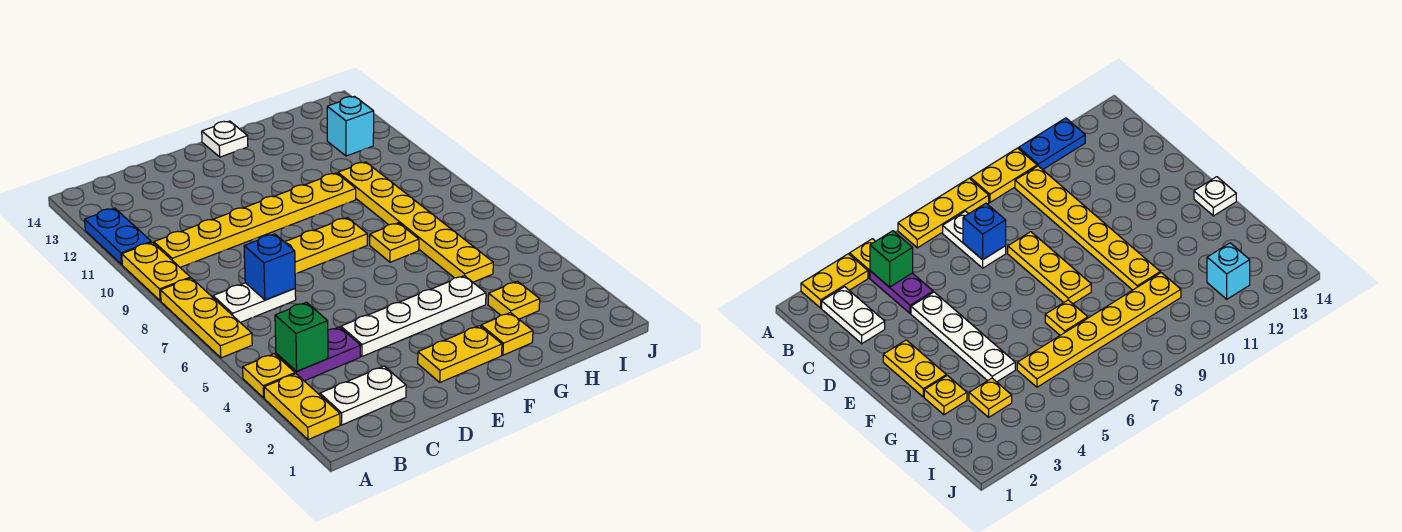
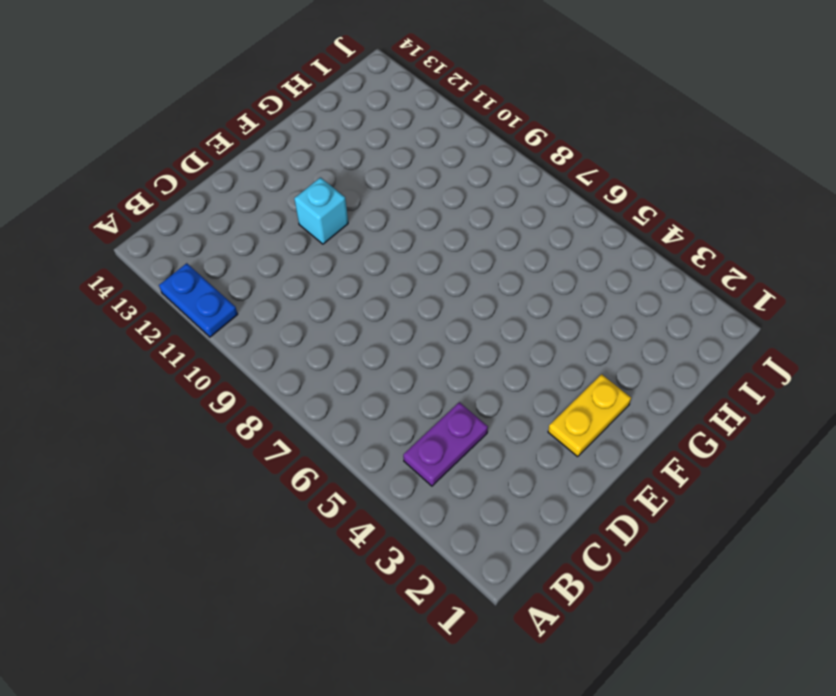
cyan brick E11 level 1 -> cyan brick I12 level 1
none -> yellow plate A2:A3 level 1
none -> yellow plate A4 level 1
none -> yellow plate A6:A8 level 1

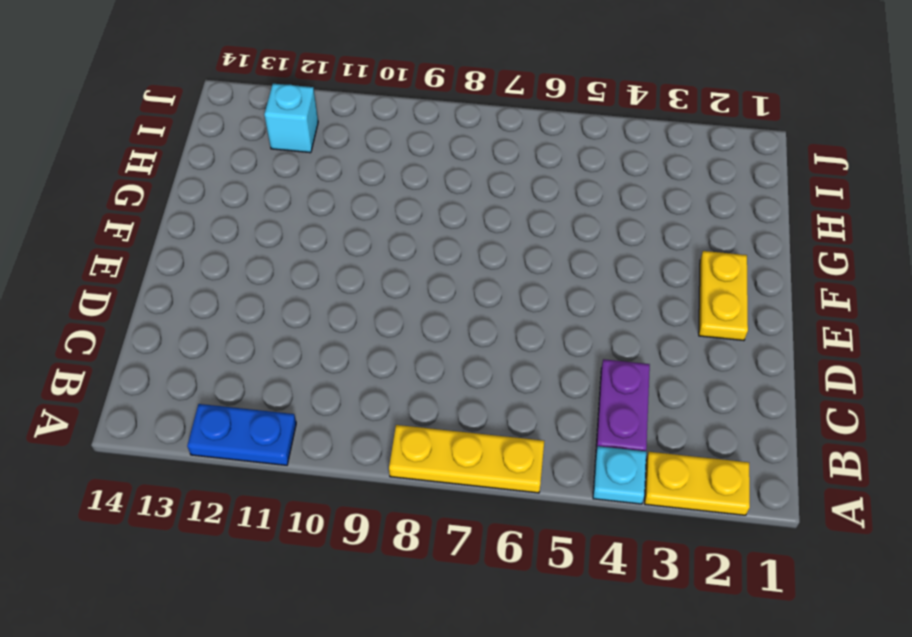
cyan plate A4 level 1 -> yellow plate A4 level 1
none -> yellow plate A9:A10 level 1
none -> white plate B2:C2 level 1
none -> white plate B7:C7 level 1

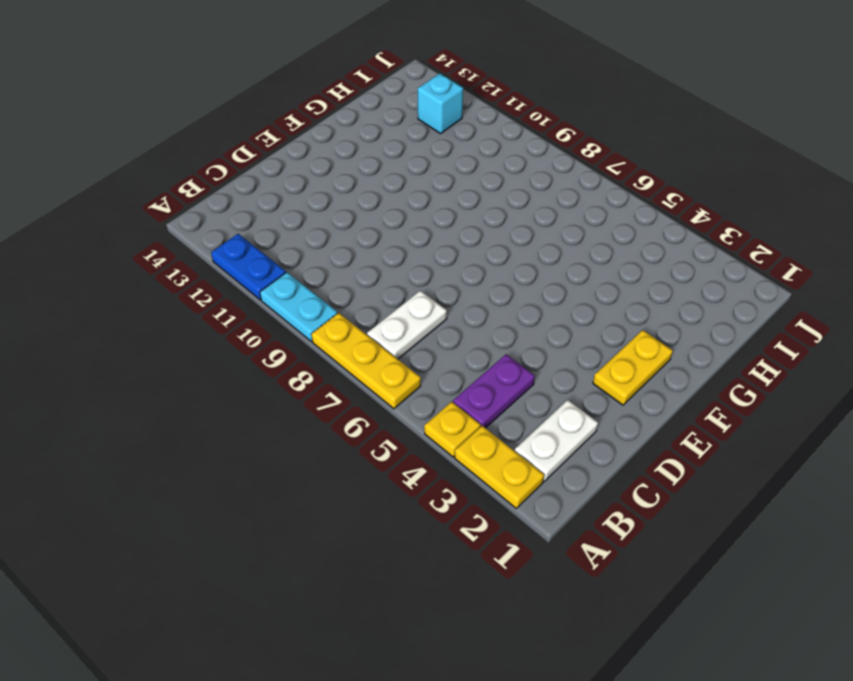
cyan plate A9:A10 level 1 -> yellow plate A9:A10 level 1
none -> yellow plate B10:G10 level 1
none -> white plate D4:G4 level 1
none -> yellow plate D8:F8 level 1

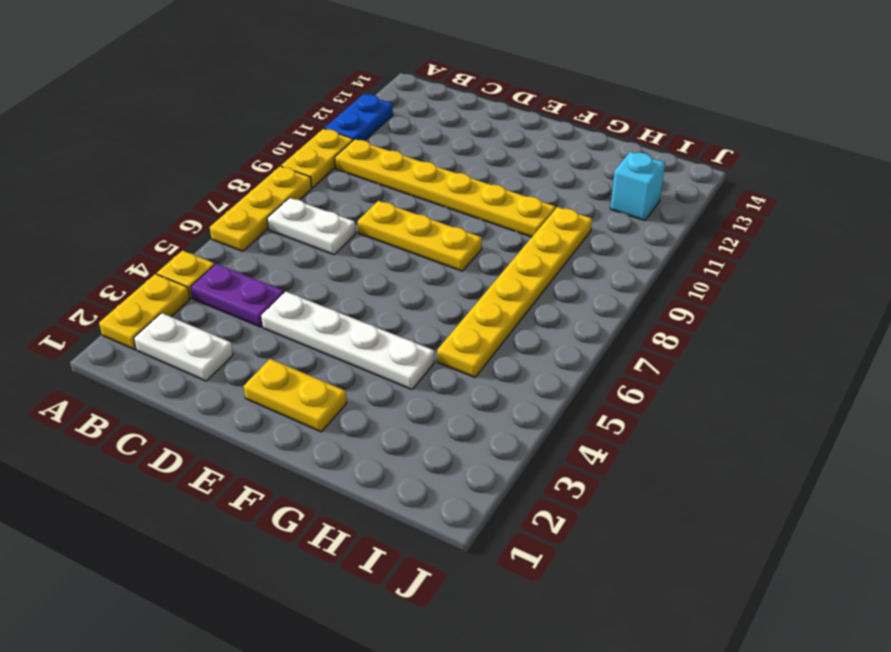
none -> white plate F14 level 1
none -> yellow plate G2 level 1
none -> yellow plate G7 level 1

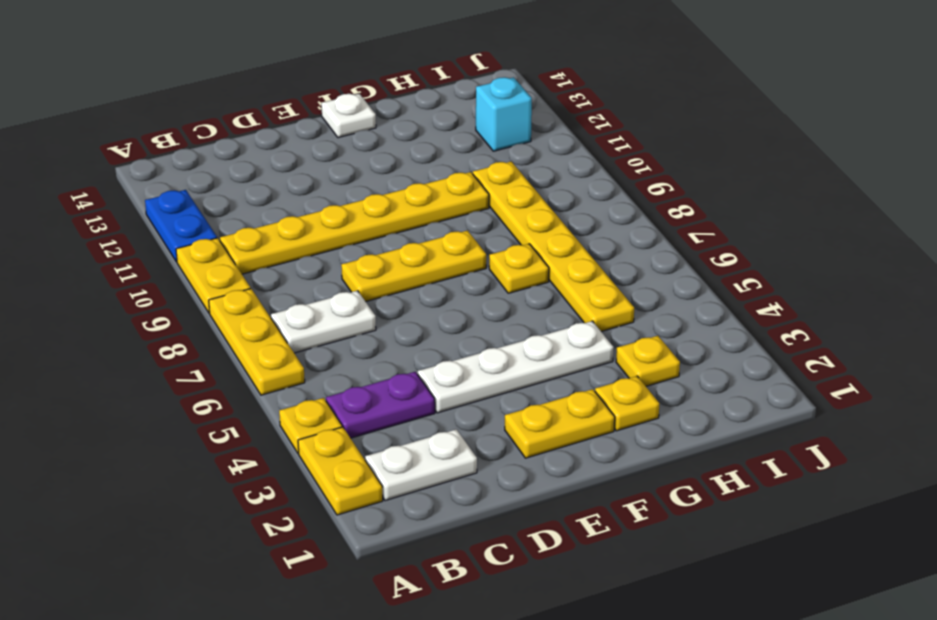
none -> green brick B4 level 2
none -> blue brick C7 level 2

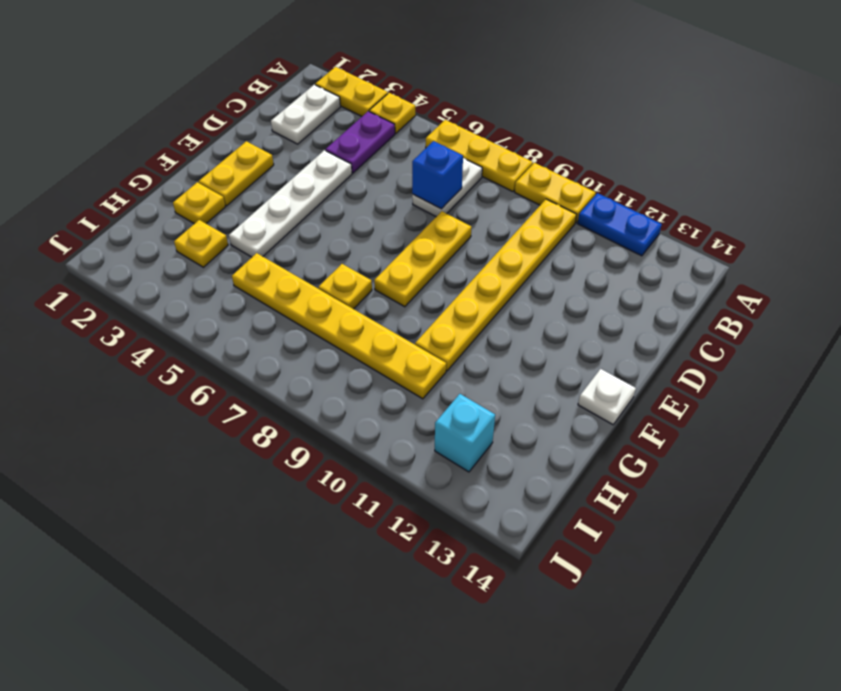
none -> green brick B4 level 2

